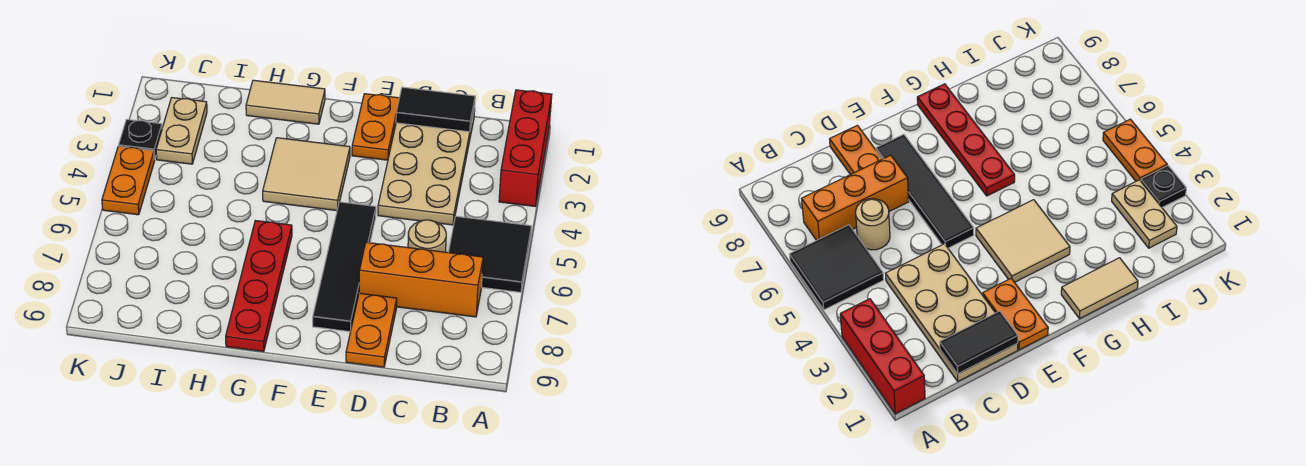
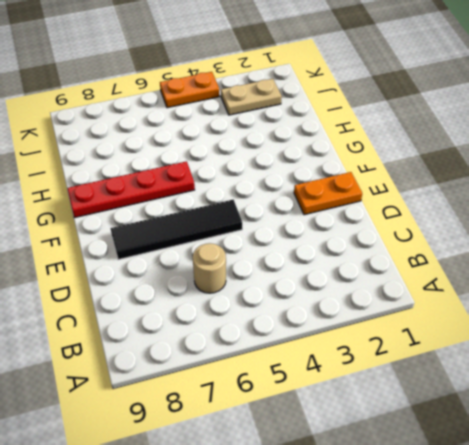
none -> red brick A1:A3 level 1
none -> black tile A5:B6 level 1
none -> orange brick B7:D7 level 1

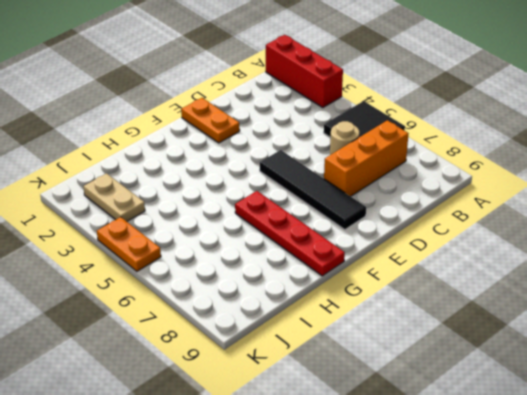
none -> tan plate C1:D4 level 1
none -> orange plate D8:D9 level 1
none -> tan tile F3:G4 level 1

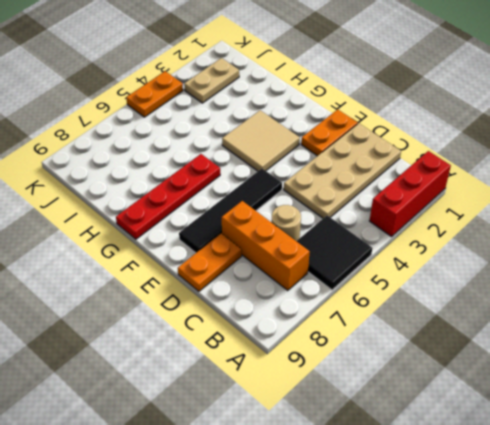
none -> tan tile G1:H1 level 1
none -> black plate K3 level 1
none -> black tile C1:D1 level 2

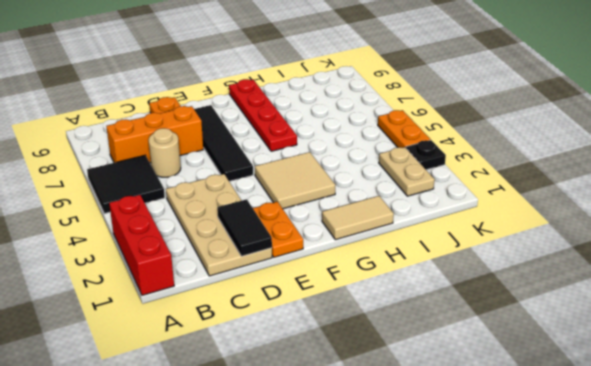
black tile D1:D2 level 2 -> black tile C1:D1 level 2

